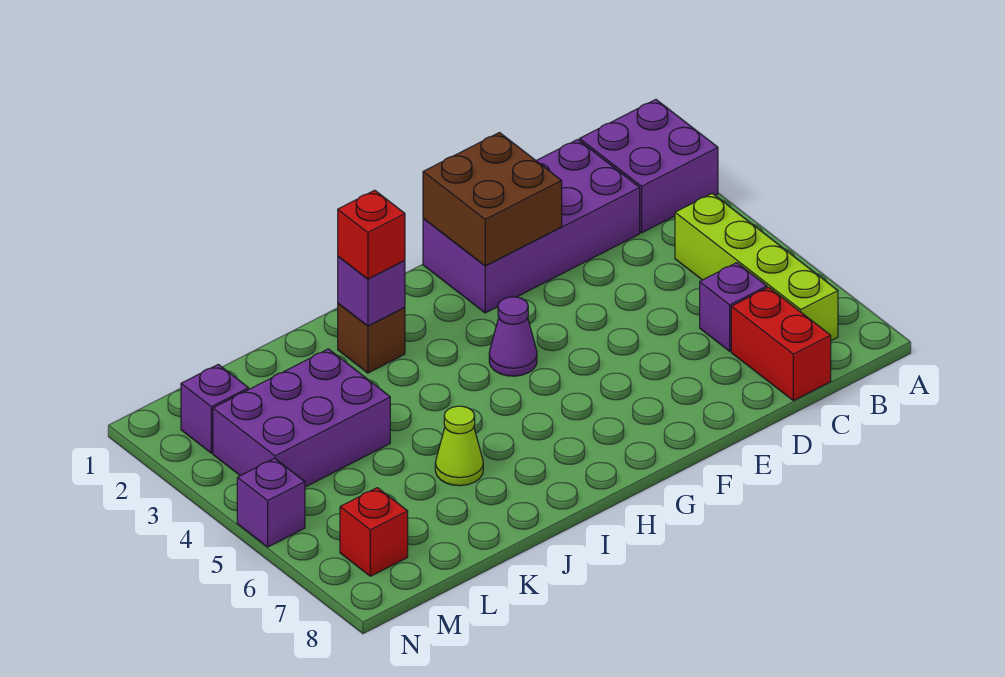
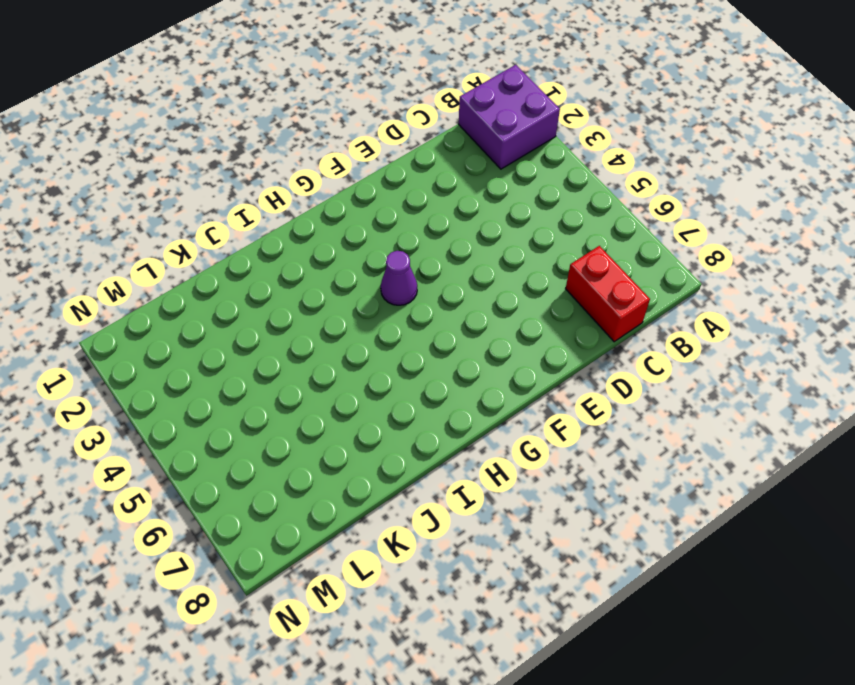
none -> lime brick B4:B7 level 1
none -> purple brick C1:F2 level 1
none -> purple brick C6 level 1

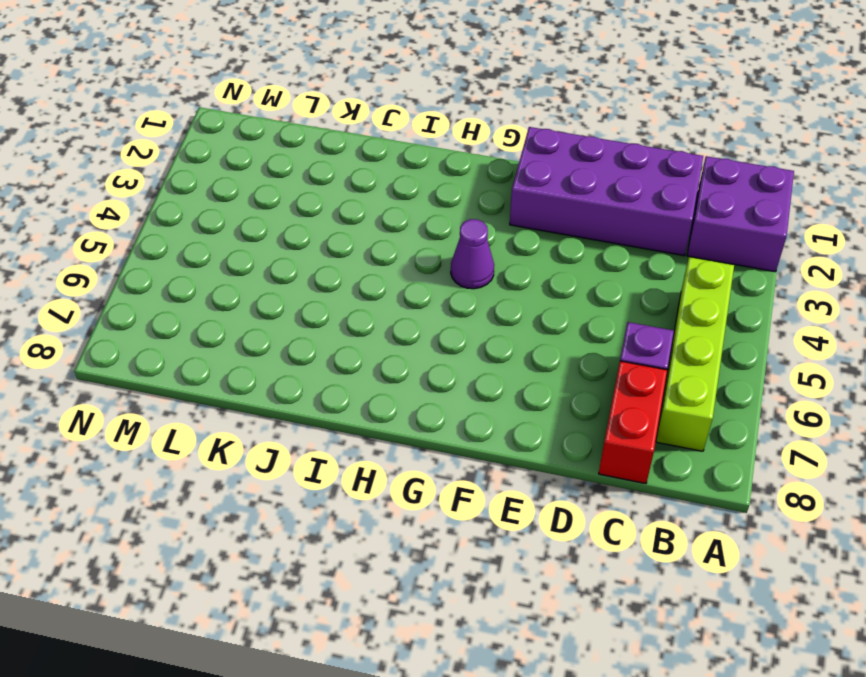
none -> brown brick I2 level 1
none -> lime cone J6 level 1
none -> purple brick K3:M4 level 1

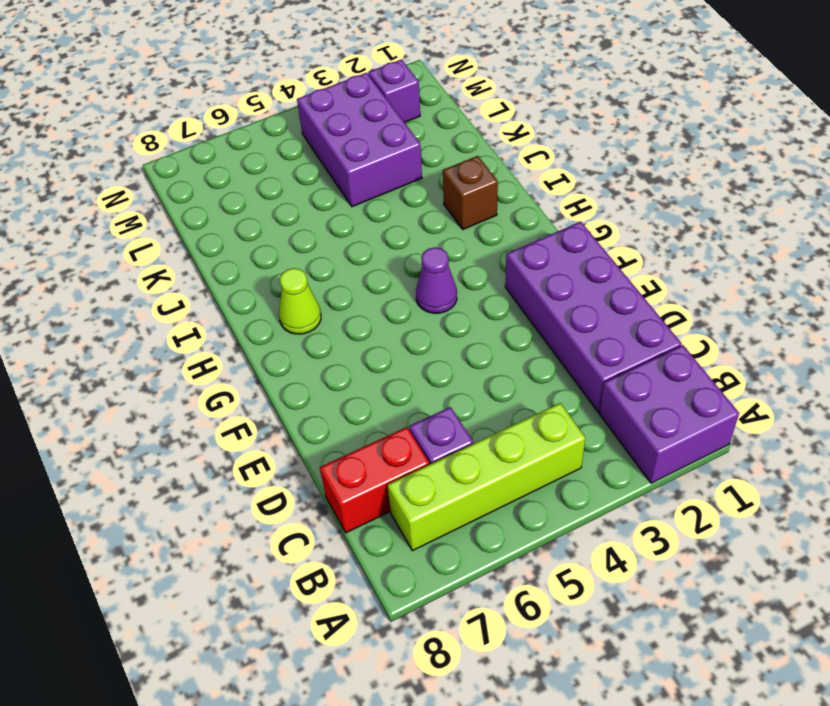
lime cone H7 level 1 -> lime cone J6 level 1
none -> red brick M7 level 1
none -> purple brick N5 level 1
none -> brown brick E1:F2 level 2

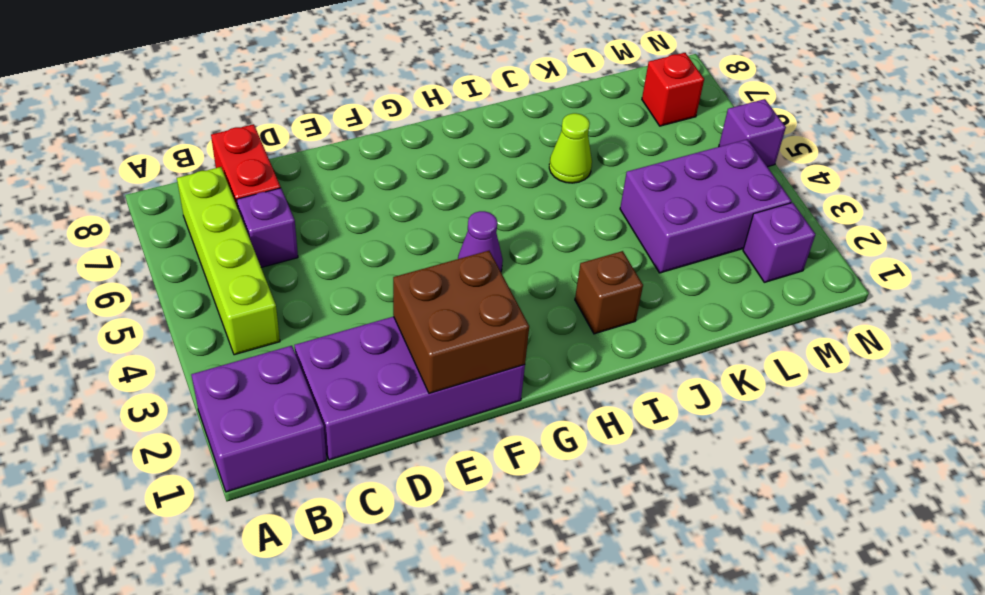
none -> purple brick I2 level 2
none -> red brick I2 level 3

